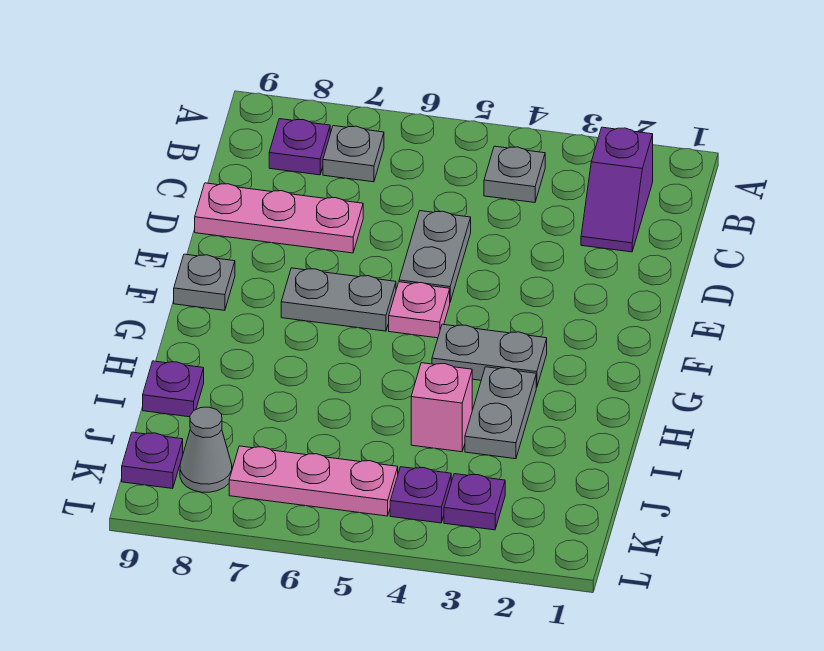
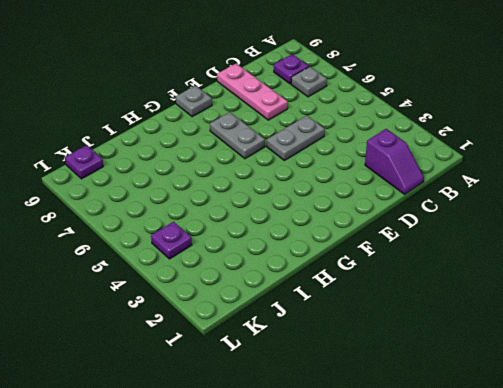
purple slope C1:C2 level 1 top 2 -> purple slope B2:C2 level 1 top B
none -> grey plate B4 level 1
none -> pink plate F5 level 1
none -> grey plate G3:G4 level 1

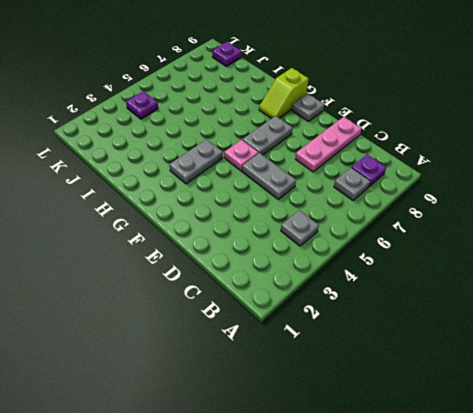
lime slope G8:G9 level 1 top 9 -> none
none -> purple slope B2:C2 level 1 top B
none -> grey plate H3:I3 level 1
none -> pink brick I4 level 1

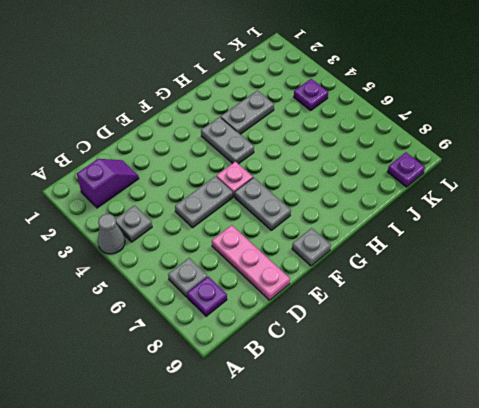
grey cone A4 level 1 -> grey cone K8 level 1
none -> pink brick I4 level 1
none -> purple plate I9 level 1
none -> purple plate K3 level 1

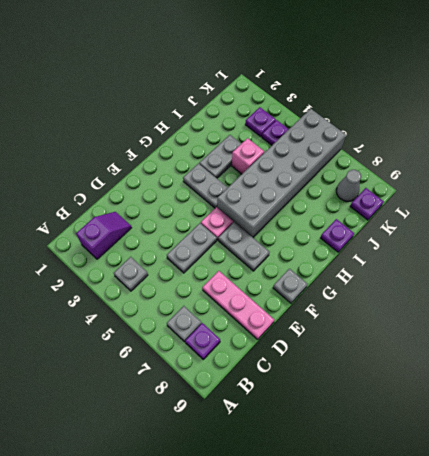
grey brick G5:L6 level 1 -> pink plate K5:K7 level 1

